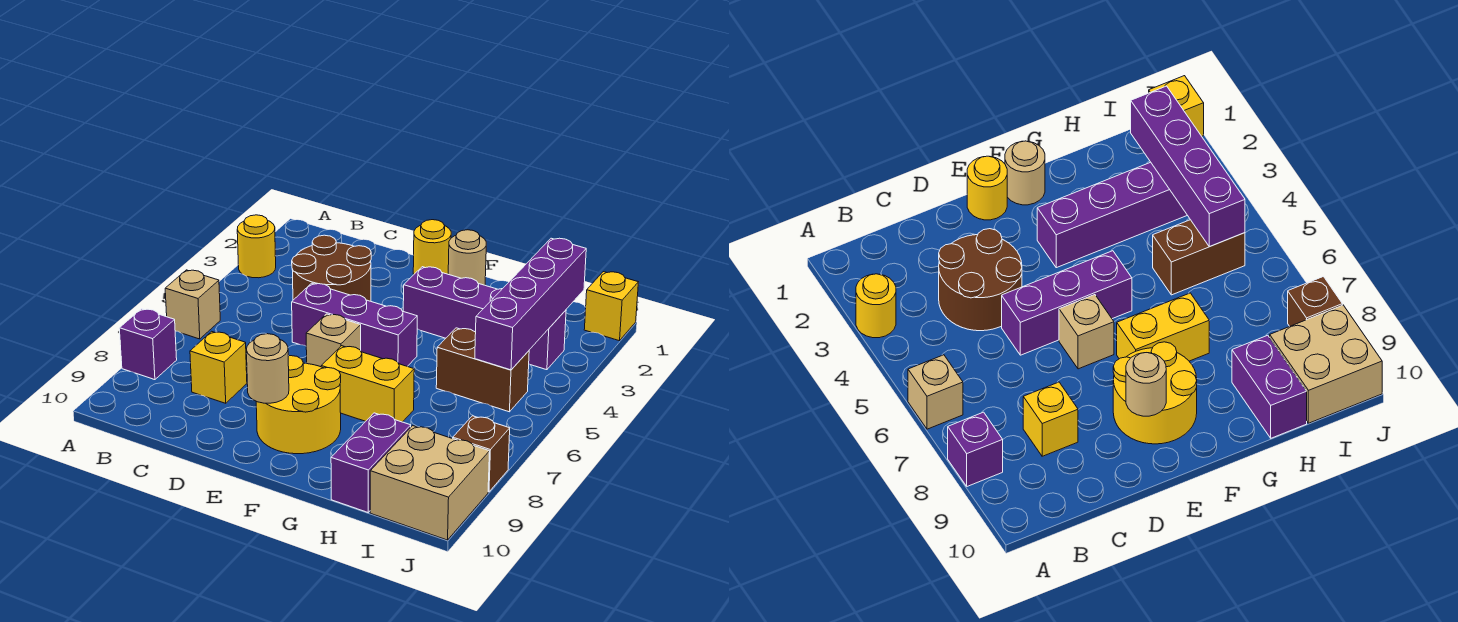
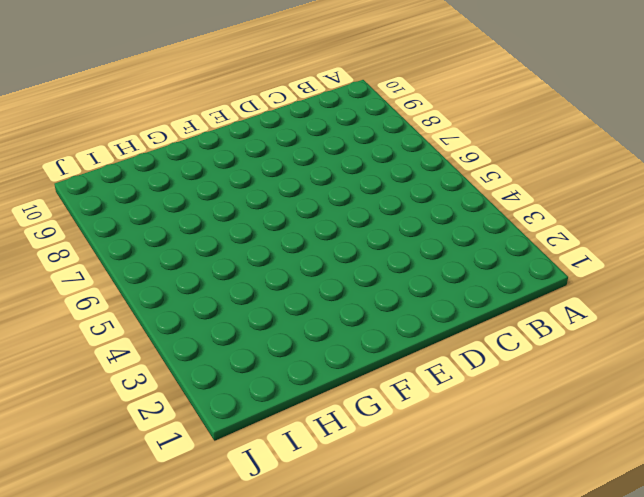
none -> yellow round brick A3 level 1
none -> tan brick A6 level 1
none -> purple brick A8 level 1

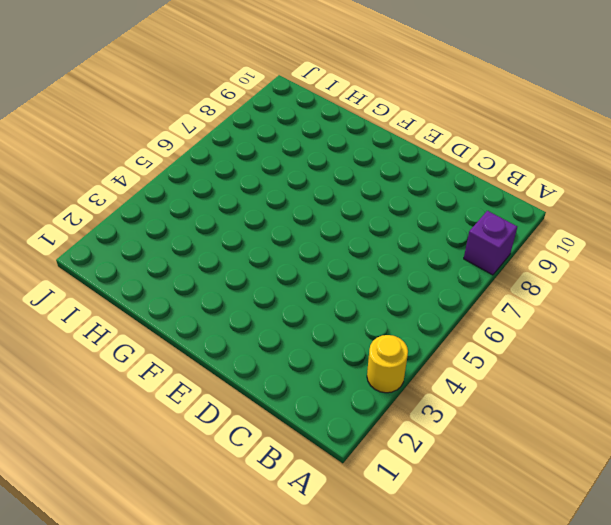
none -> tan brick A6 level 1
none -> brown round brick C3:D4 level 1
none -> yellow brick C8 level 1

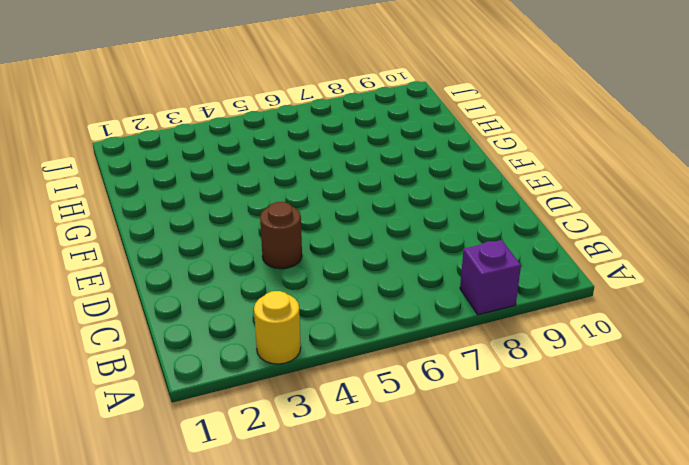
brown round brick D4 level 1 -> brown round brick C3:D4 level 1
none -> tan brick A6 level 1
none -> yellow brick C8 level 1
none -> purple brick D5:F5 level 1

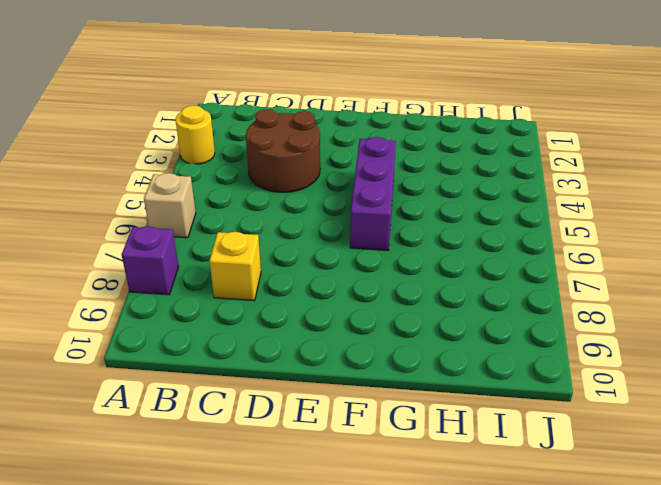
purple brick F4:F6 level 1 -> purple brick D5:F5 level 1
none -> yellow round brick E1 level 1
none -> tan brick E6 level 1
none -> yellow round brick E8:F9 level 1

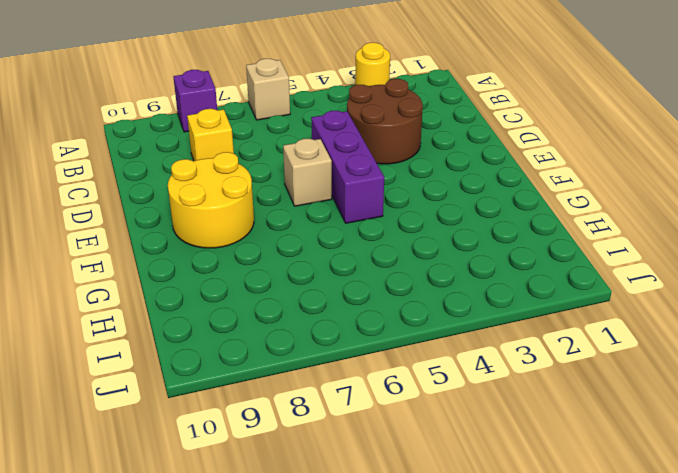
none -> yellow round brick E1 level 1
none -> tan round brick F1 level 1
none -> purple brick F3:I3 level 1

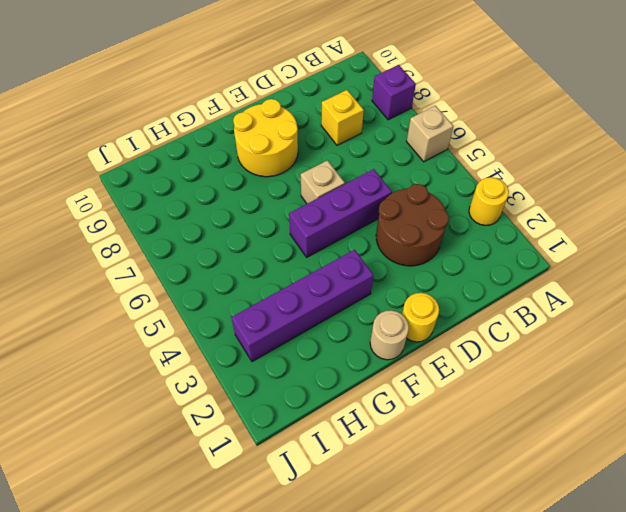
none -> yellow brick F7:G7 level 1
none -> brown brick H5:I5 level 1
none -> purple brick H9:H10 level 1

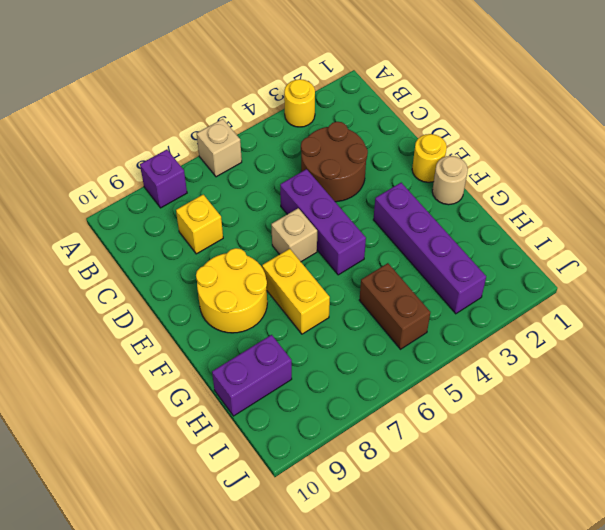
none -> tan brick I9:J10 level 1
none -> yellow brick J1 level 1
none -> brown brick J8 level 1

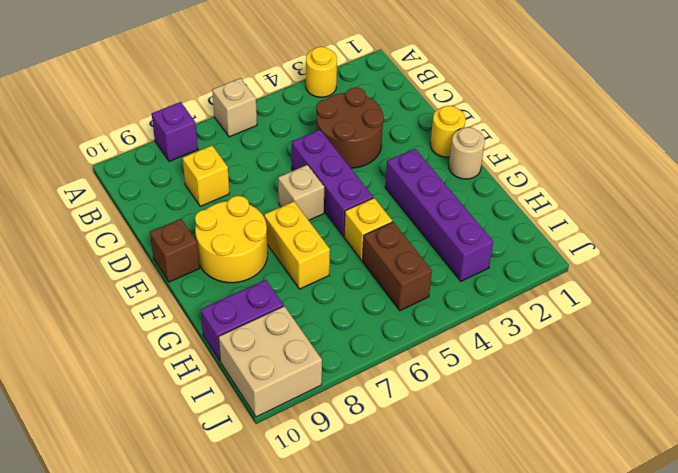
brown brick E10 level 1 -> brown brick J8 level 1
yellow brick G5 level 1 -> yellow brick J1 level 1
none -> tan round brick E9 level 2
none -> purple brick I2:I5 level 2

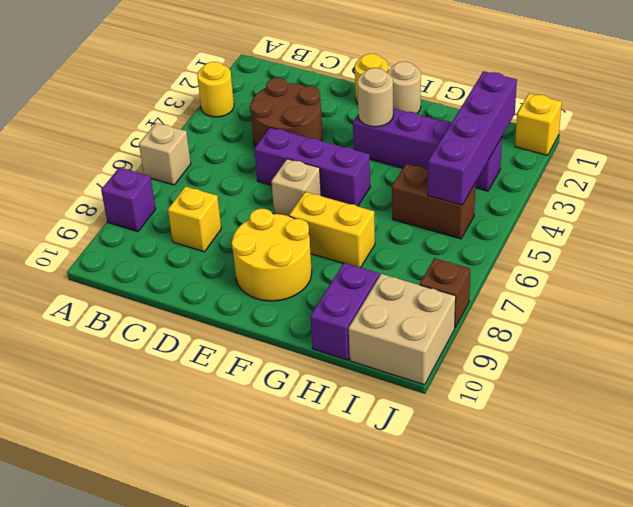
tan round brick F3 level 2 -> tan round brick E9 level 2

